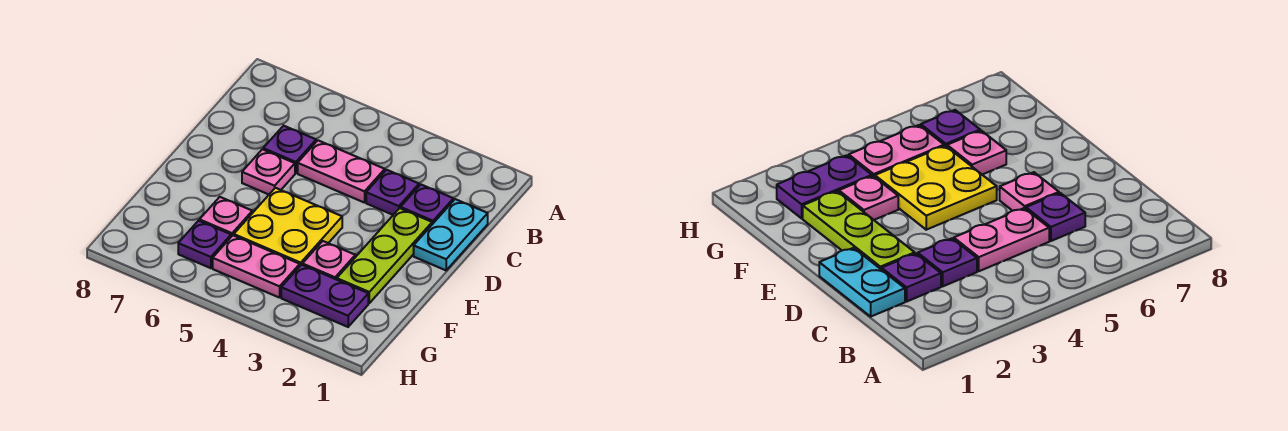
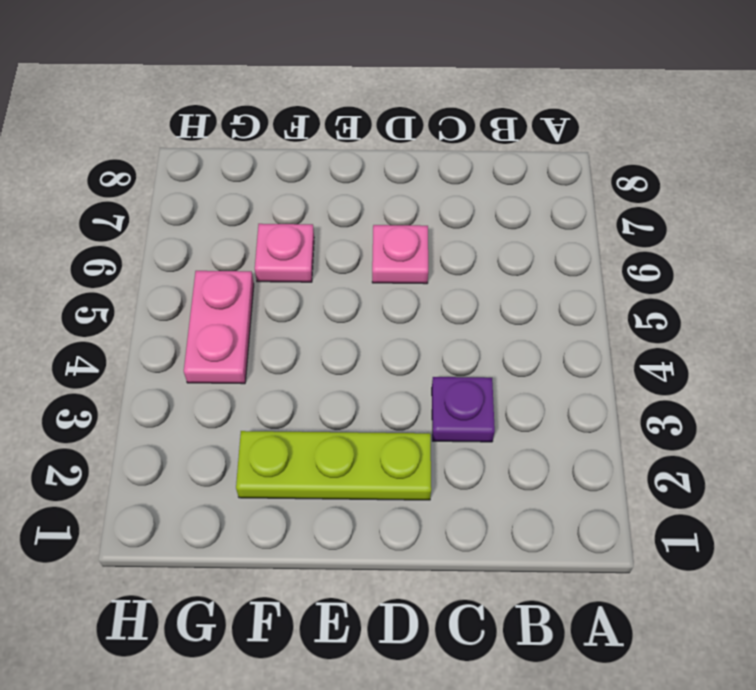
none -> cyan plate C1:D1 level 1
none -> purple plate C2 level 1
none -> pink plate C4:C5 level 1

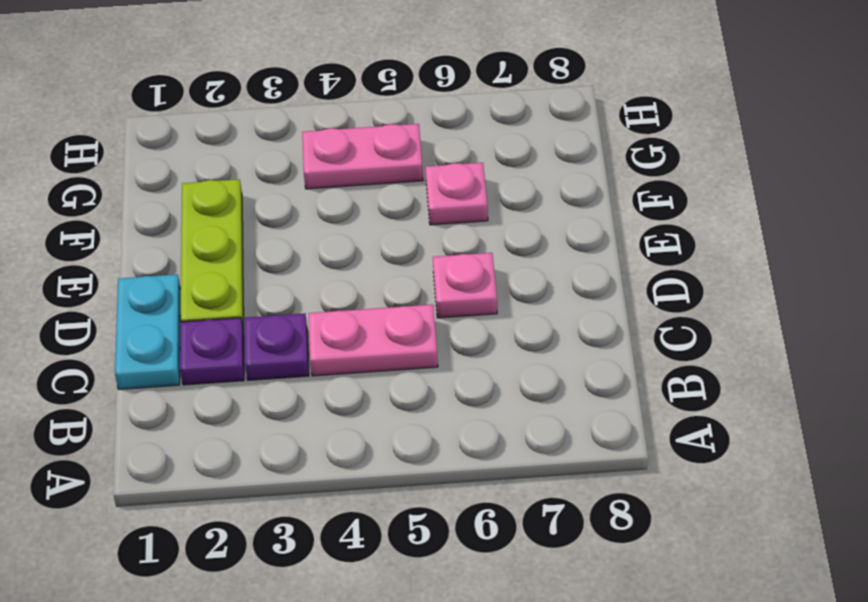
none -> purple plate C6 level 1
none -> yellow plate E4:F5 level 1
none -> pink plate F3 level 1

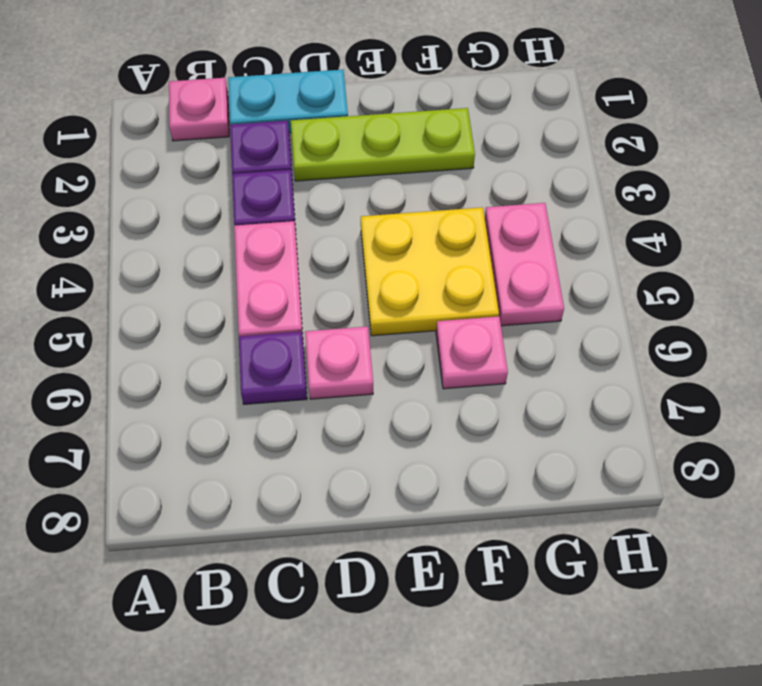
pink plate B1 level 1 -> pink plate F3 level 1
none -> purple plate G2:G3 level 1
none -> purple plate G6 level 1

